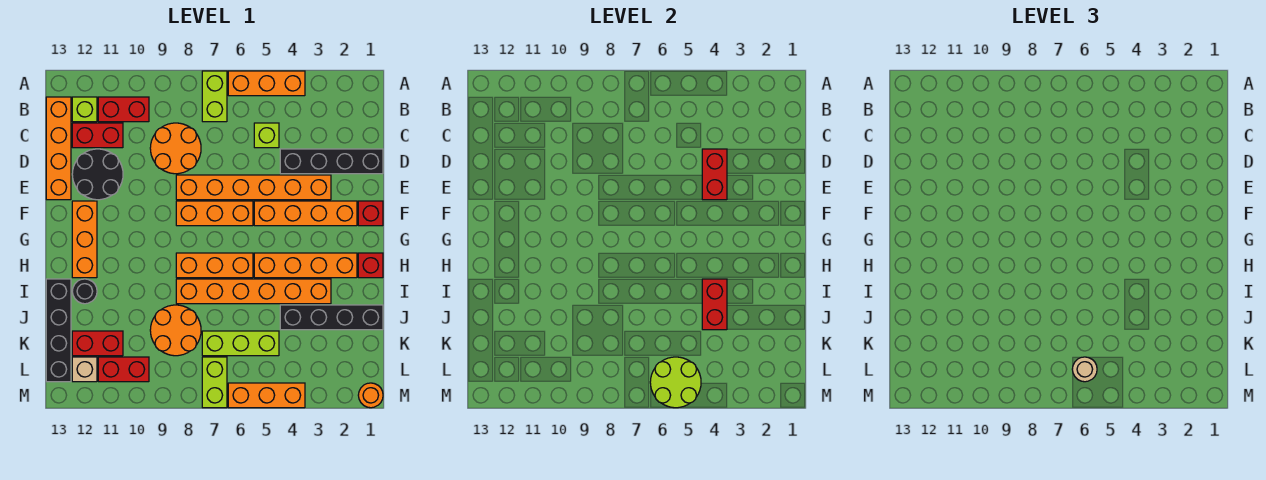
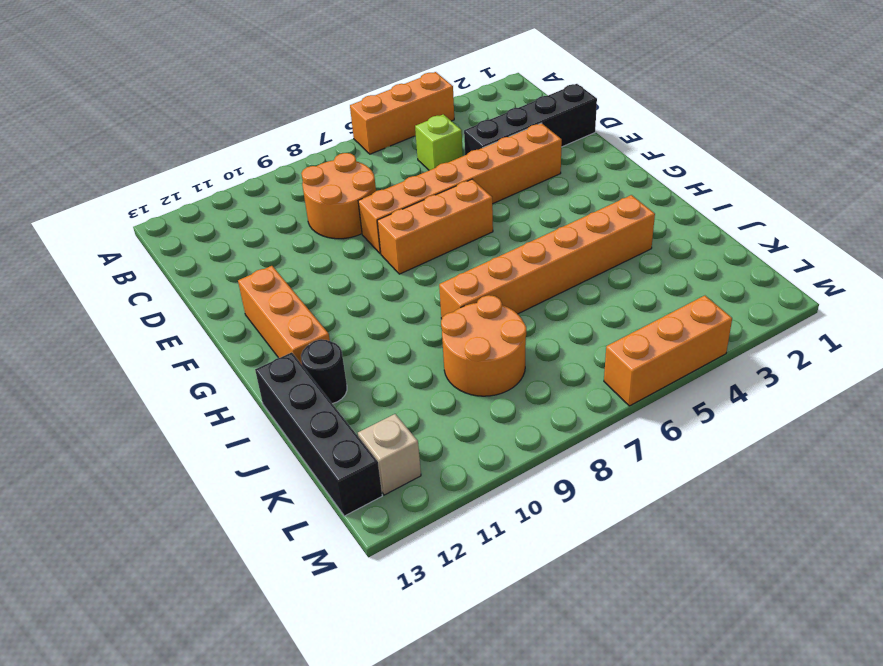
none -> lime brick A7:B7 level 1
none -> red brick B10:B11 level 1
none -> lime brick B12 level 1
none -> orange brick B13:E13 level 1

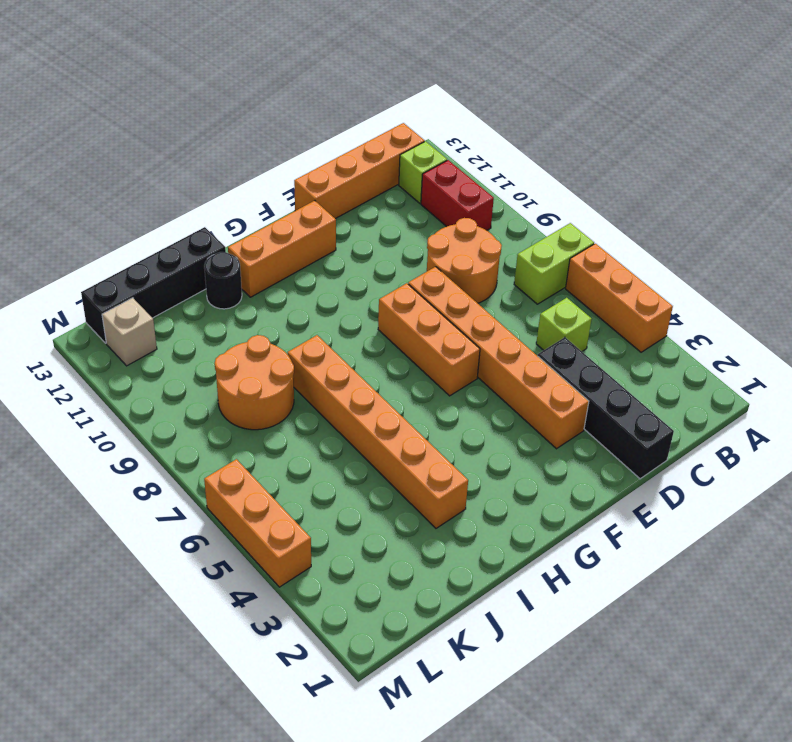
none -> red brick C11:C12 level 1
none -> black round brick D11:E12 level 1
none -> red brick F1 level 1
none -> orange brick F2:F5 level 1

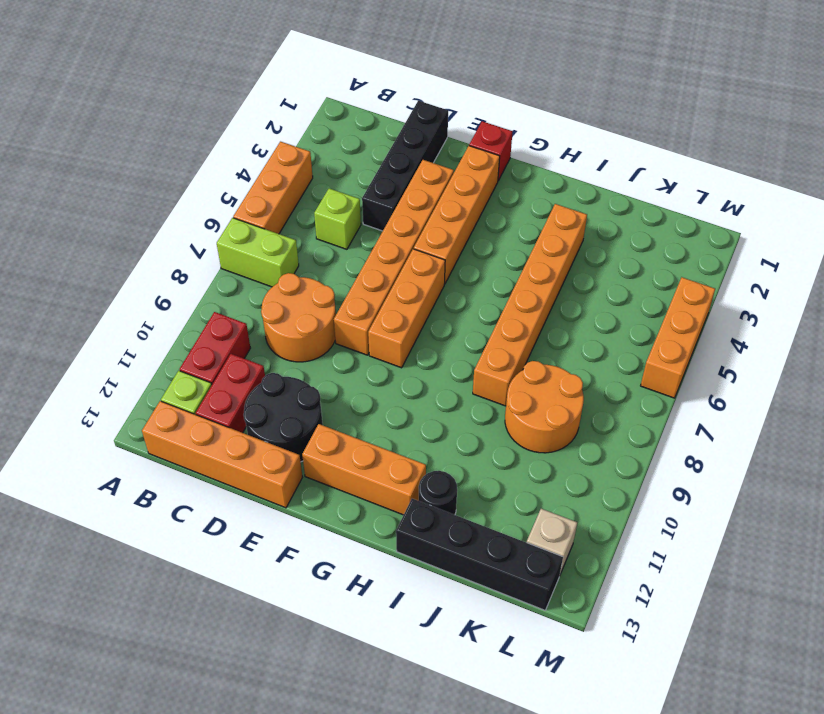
none -> red brick H1 level 1
none -> orange brick H2:H5 level 1
none -> orange brick H6:H8 level 1
none -> black brick J1:J4 level 1

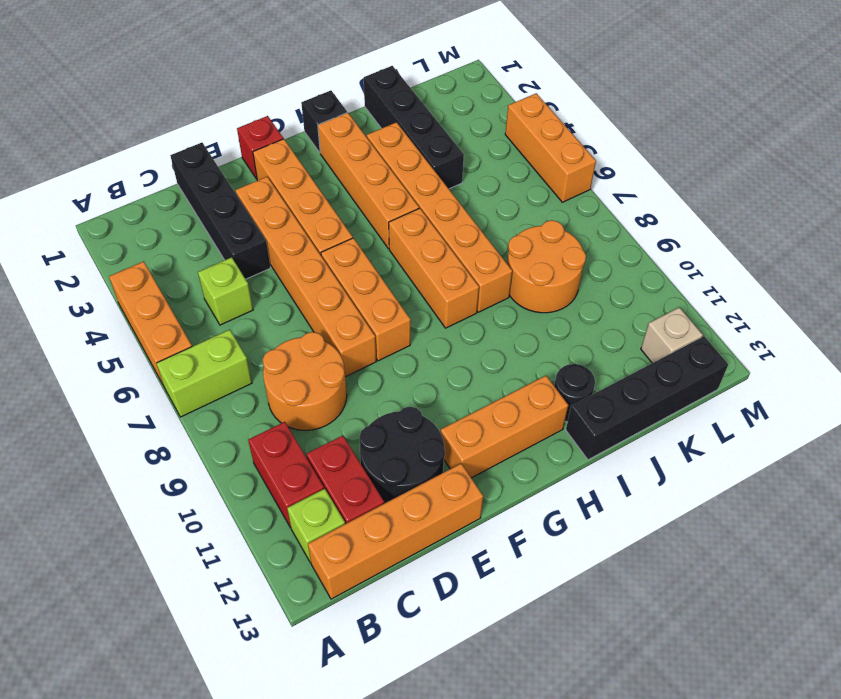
black brick H1 level 1 -> red brick H1 level 1
none -> lime brick K5:K7 level 1
none -> red brick K11:K12 level 1
none -> lime brick L7:M7 level 1
none -> red brick L10:L11 level 1

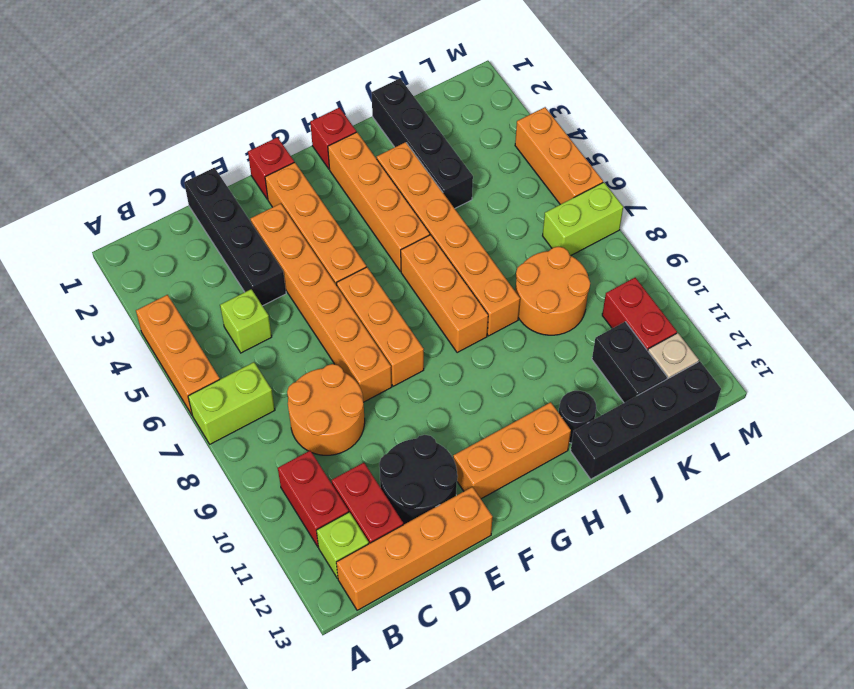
black brick K11:K12 level 1 -> red brick K11:K12 level 1
none -> lime brick K5:K7 level 1
none -> orange round brick M1 level 1
none -> red brick D4:E4 level 2
none -> red brick I4:J4 level 2

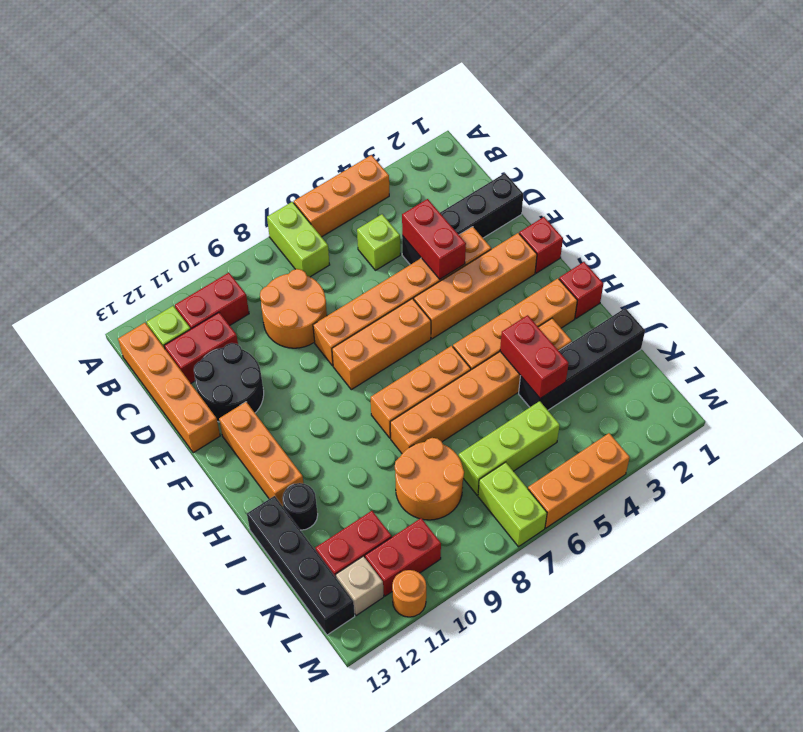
orange round brick M11 level 1 -> orange round brick M1 level 1
none -> lime round brick L5:M6 level 2
none -> tan round brick L6 level 3

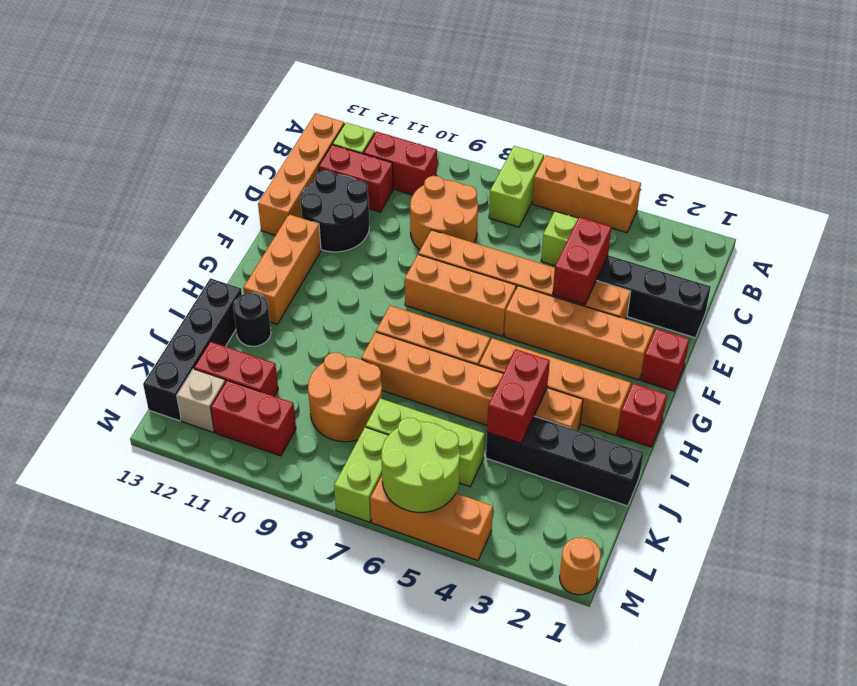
none -> tan round brick L6 level 3

